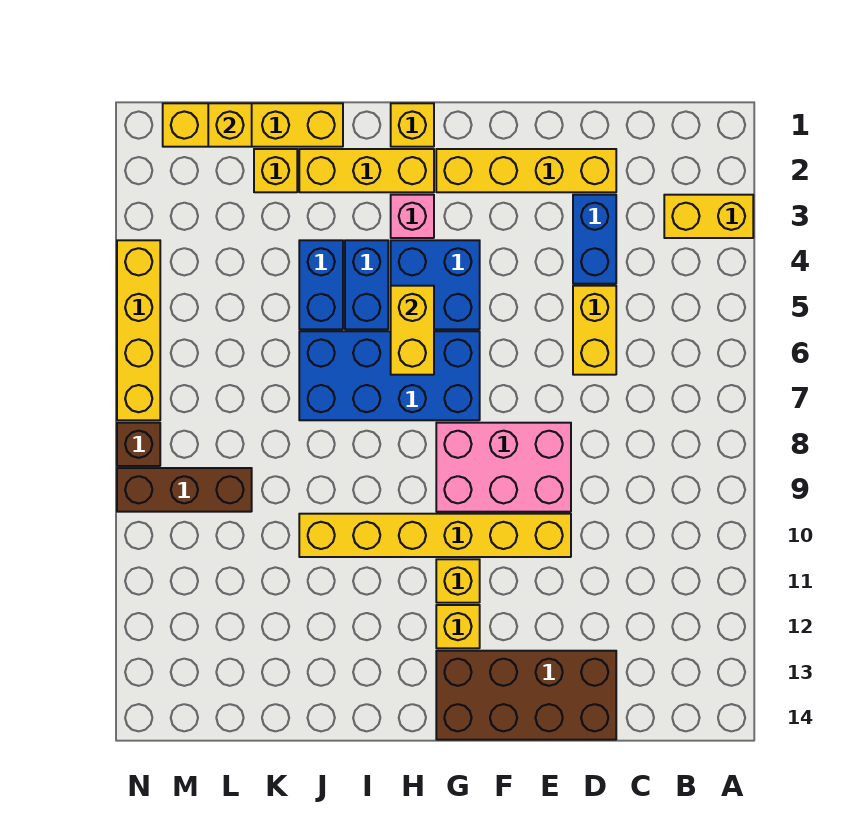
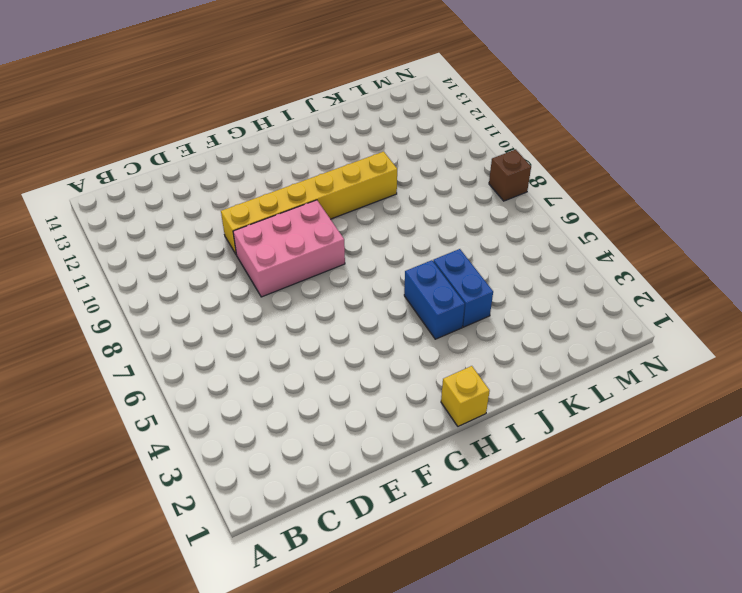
none -> yellow brick A3:B3 level 1
none -> yellow brick D2:G2 level 1
none -> blue brick D3:D4 level 1

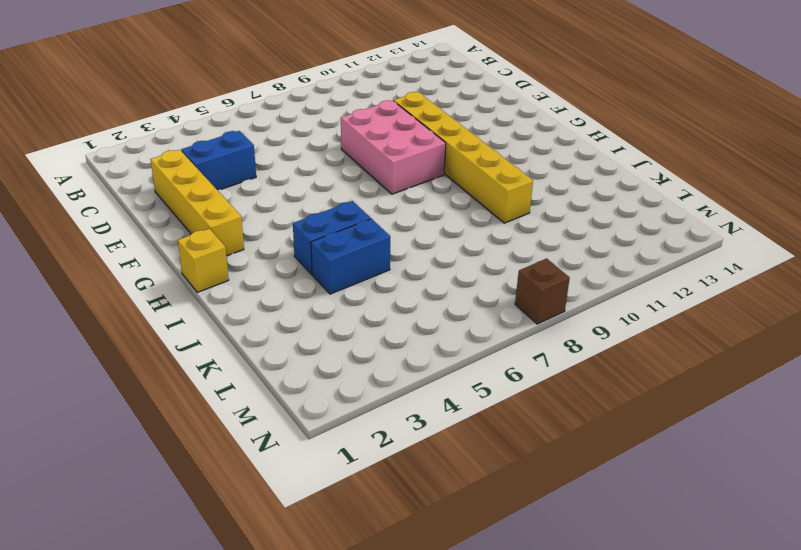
none -> yellow brick A3:B3 level 1
none -> yellow brick D5:D6 level 1
none -> brown brick D13:G14 level 1

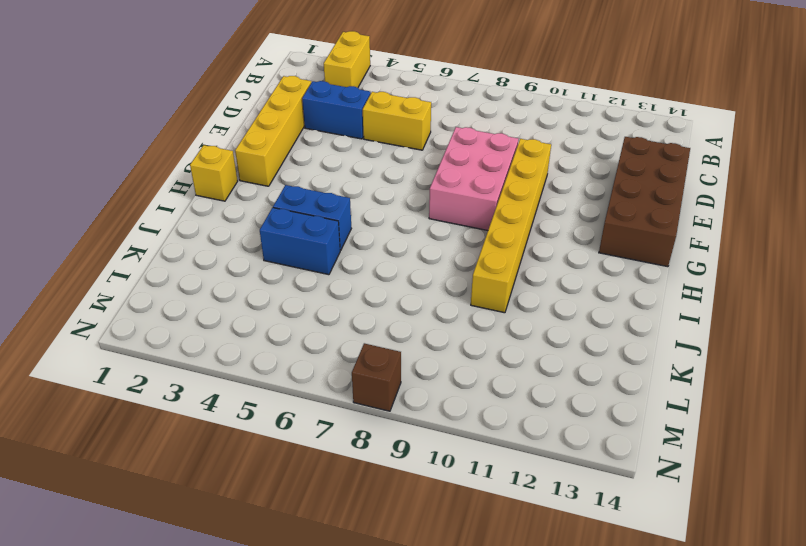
none -> blue brick G4:H5 level 1
none -> blue brick G6:J7 level 1
none -> yellow brick G11 level 1

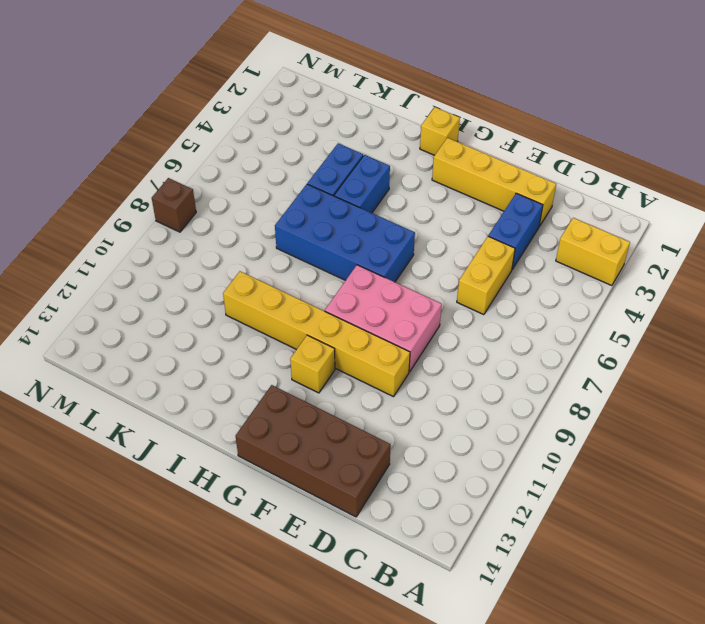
none -> blue brick G4:H5 level 1
none -> yellow brick G12 level 1
none -> yellow brick H2:J2 level 1

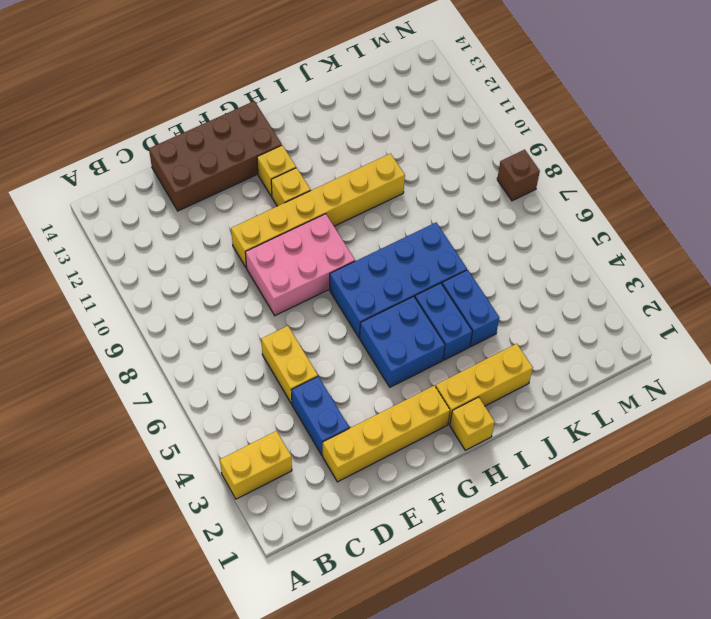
none -> pink brick H3 level 1
none -> yellow brick J1:M1 level 1
none -> yellow brick K2 level 1

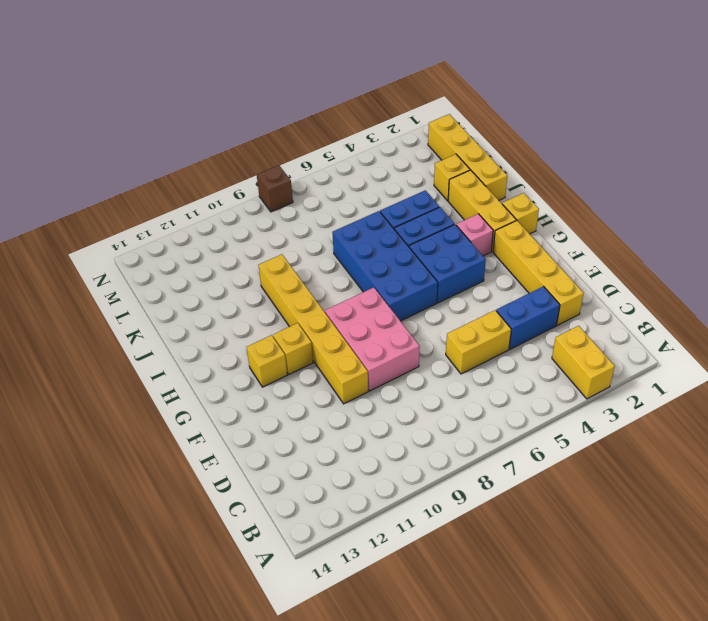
none -> brown brick D13:G14 level 1
none -> brown brick L9:N9 level 1
none -> yellow brick N4:N7 level 1

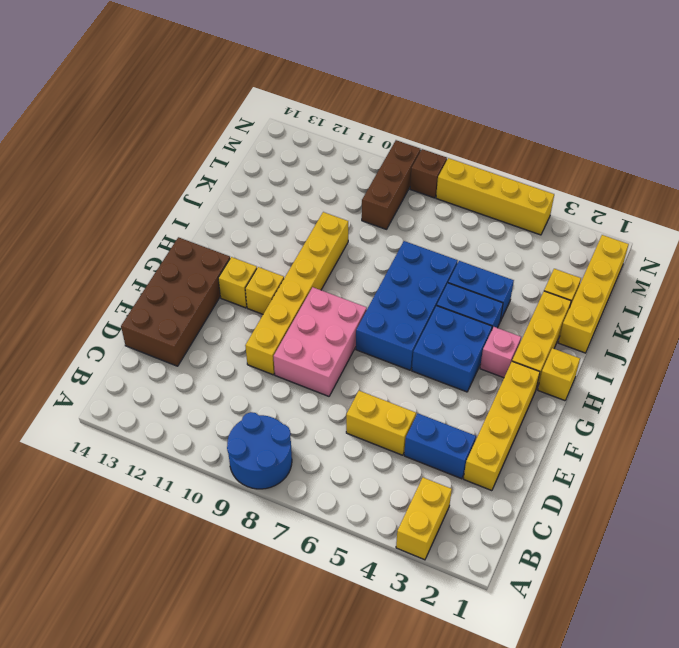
blue round brick A8:B9 level 1 -> none
none -> yellow brick H5:H6 level 2
none -> yellow brick L1 level 2

